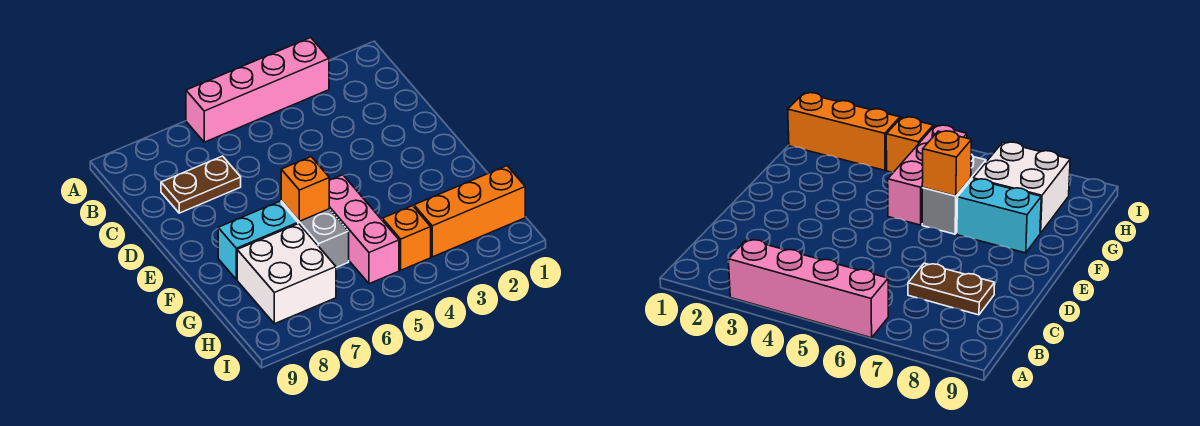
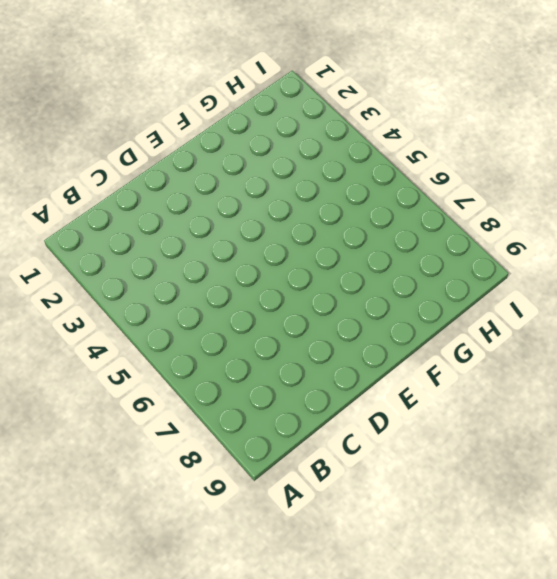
none -> pink brick A3:A6 level 1
none -> brown plate C7:C8 level 1

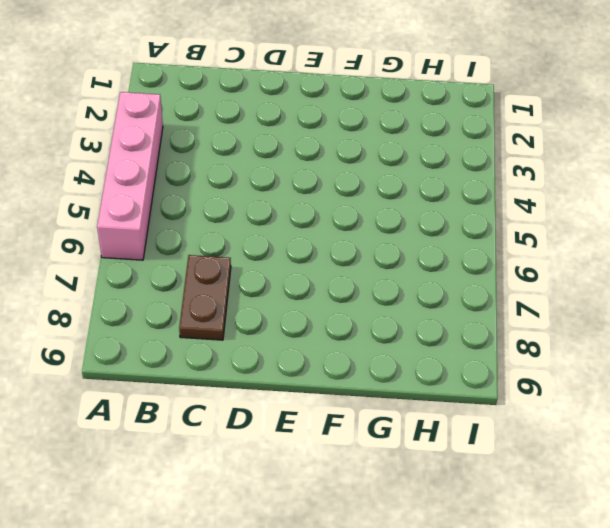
none -> pink brick F5:H5 level 1
none -> grey brick F6:G6 level 1

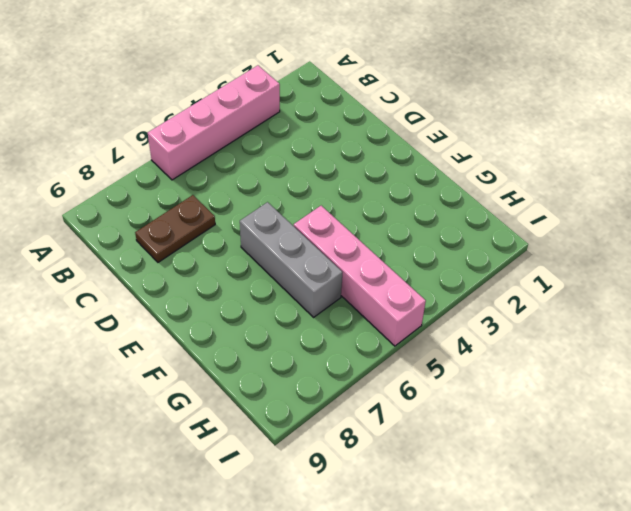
grey brick E6:G6 level 1 -> grey brick F6:G6 level 1
pink brick F5:I5 level 1 -> pink brick F5:H5 level 1
none -> cyan brick F7:F8 level 1
none -> white brick G7:H8 level 1

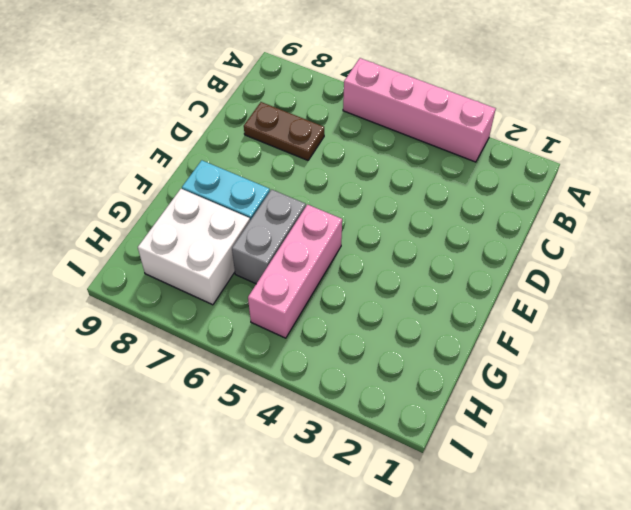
none -> orange brick H1:H3 level 1
none -> orange brick H4 level 1

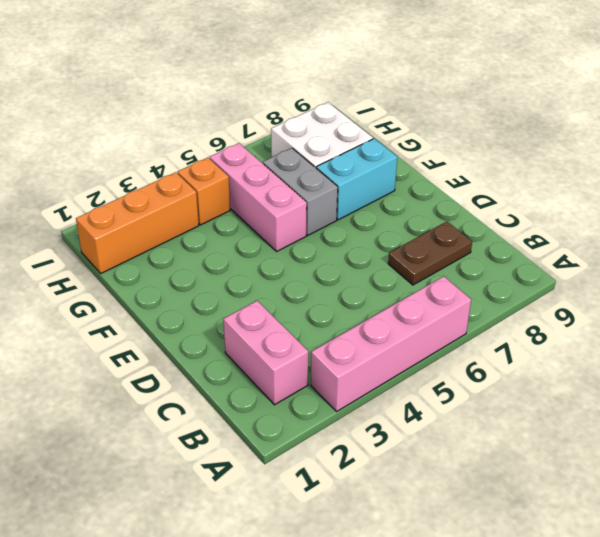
pink brick B2:C2 level 1 -> none
none -> orange brick F6 level 2

